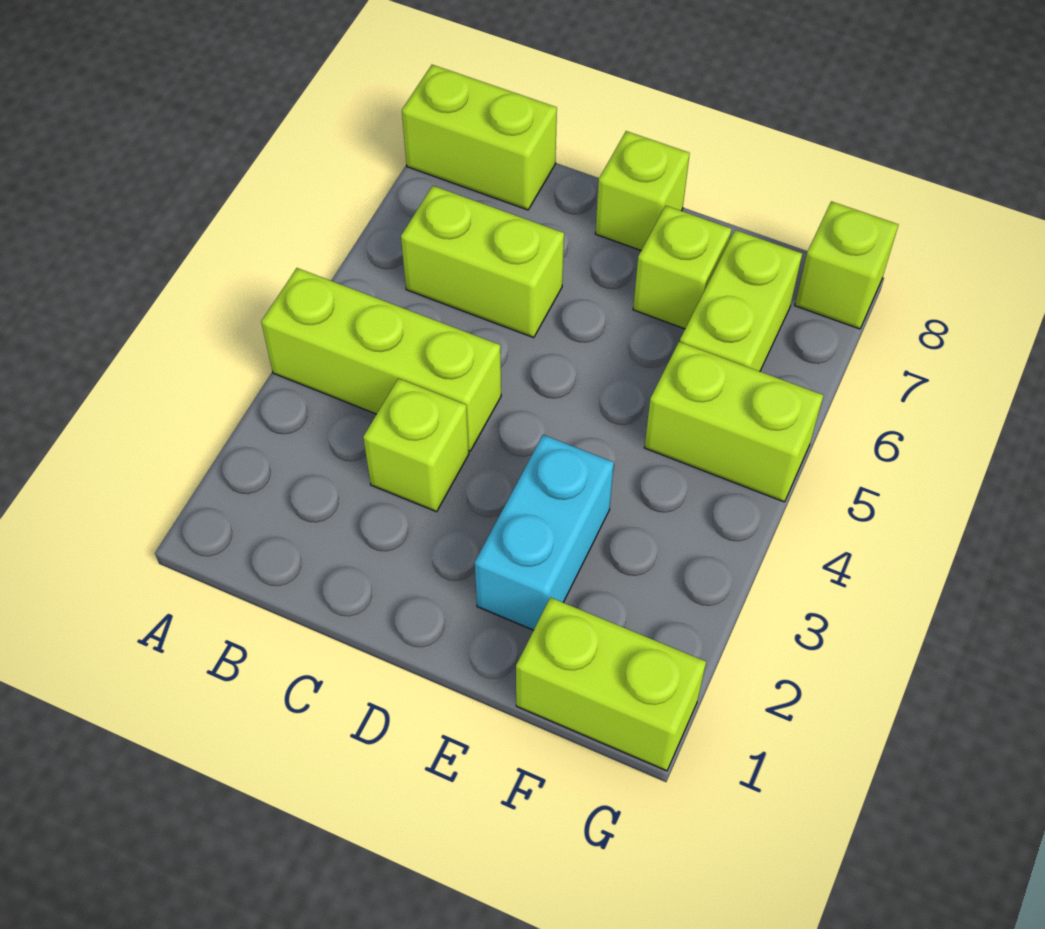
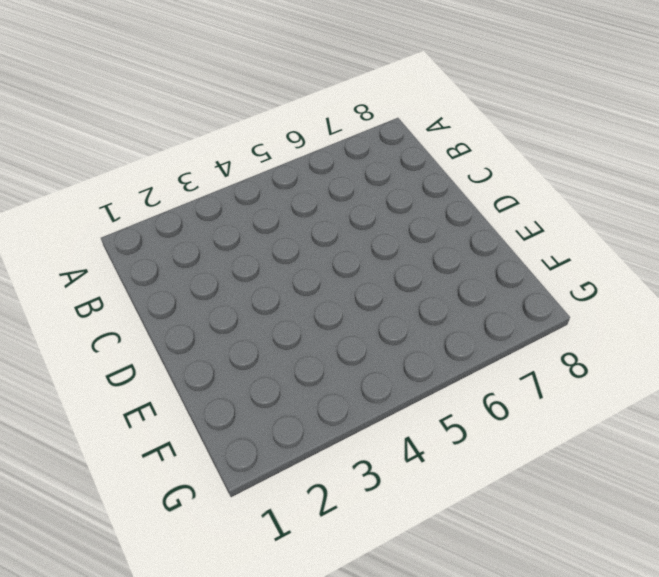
none -> lime brick A4:C4 level 1
none -> lime brick A8:B8 level 1

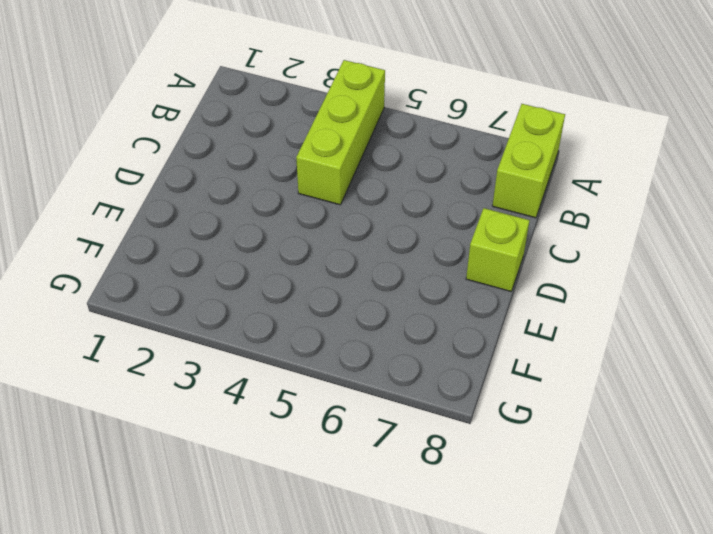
none -> lime brick B6:C6 level 1
none -> lime brick C3 level 1

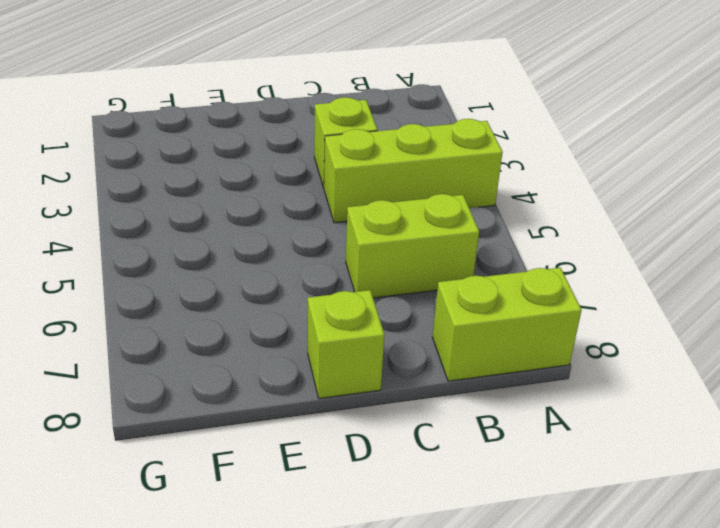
none -> cyan brick E2:E3 level 1
none -> lime brick E7 level 1

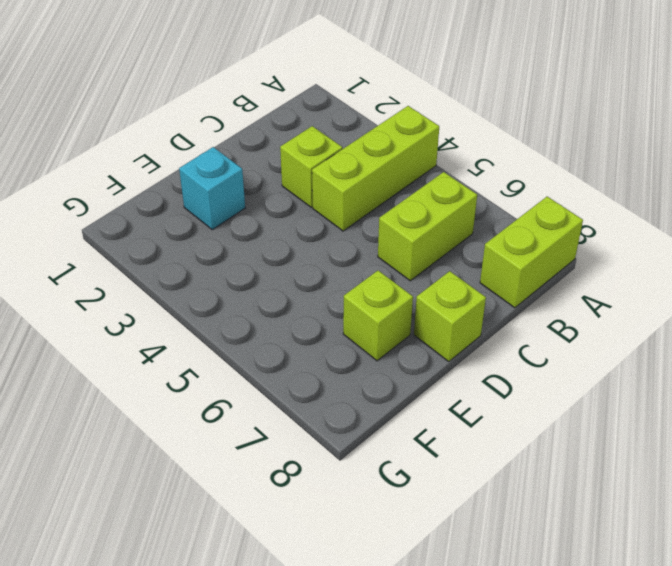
cyan brick E2 level 1 -> cyan brick E2:E3 level 1
none -> lime brick F1:G1 level 1
none -> lime brick F5:G5 level 1

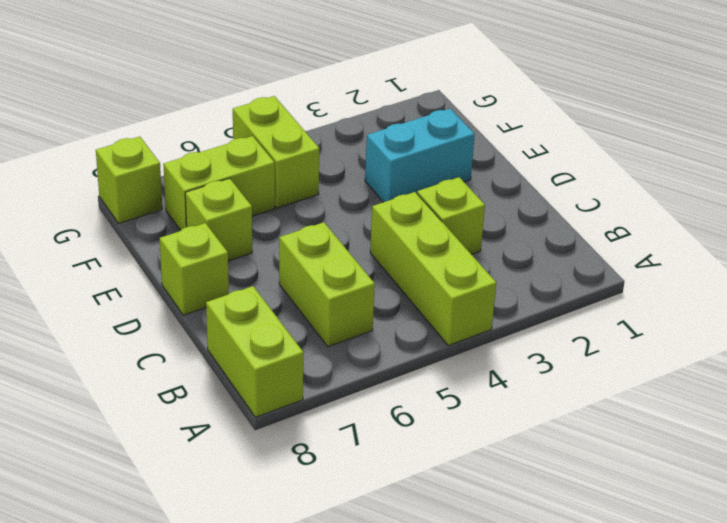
none -> lime brick F1:G1 level 1

